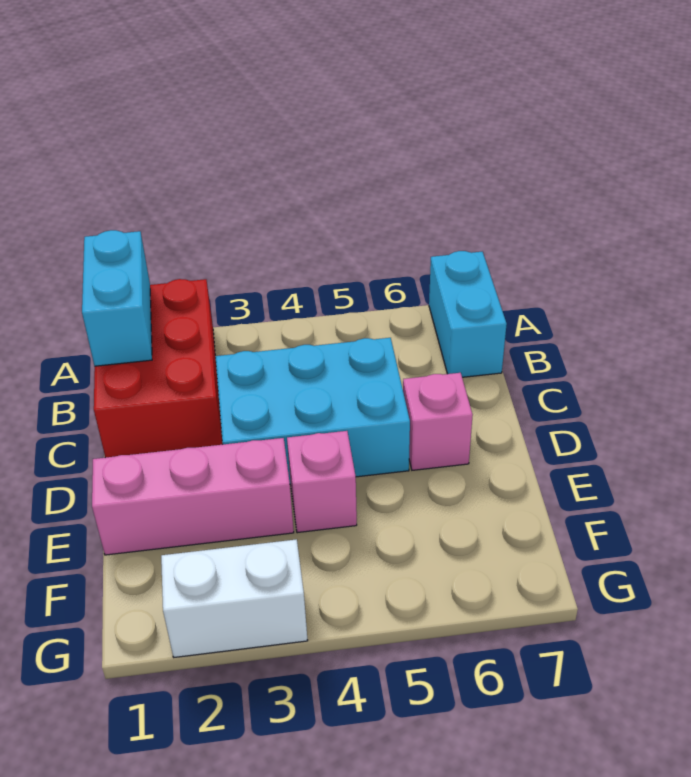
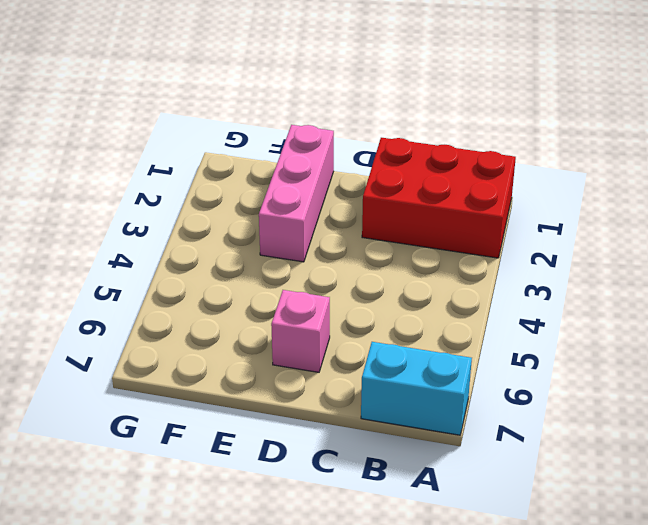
none -> cyan brick C3:D5 level 1
none -> pink brick E4 level 1

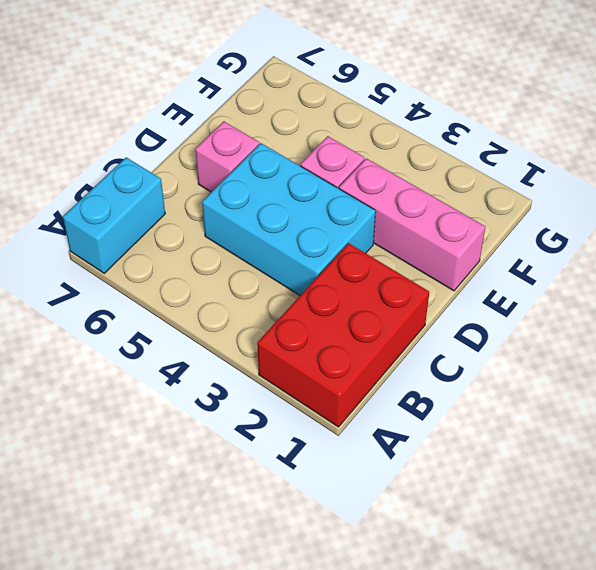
none -> white brick G2:G3 level 1
none -> cyan brick A1:B1 level 2

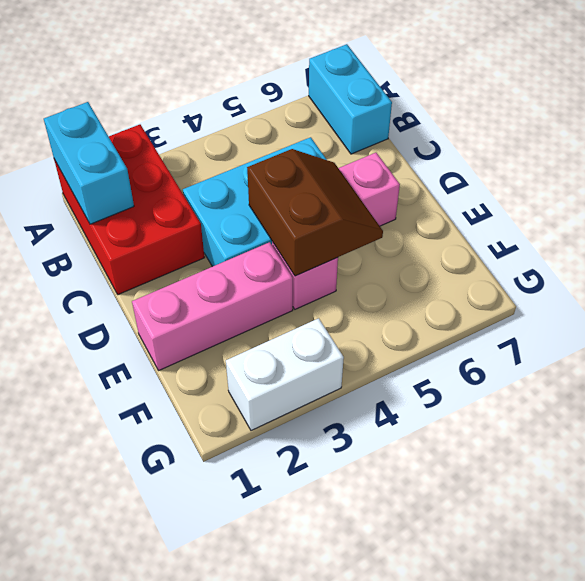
brown slope D4:E5 level 2 top 4 -> none

